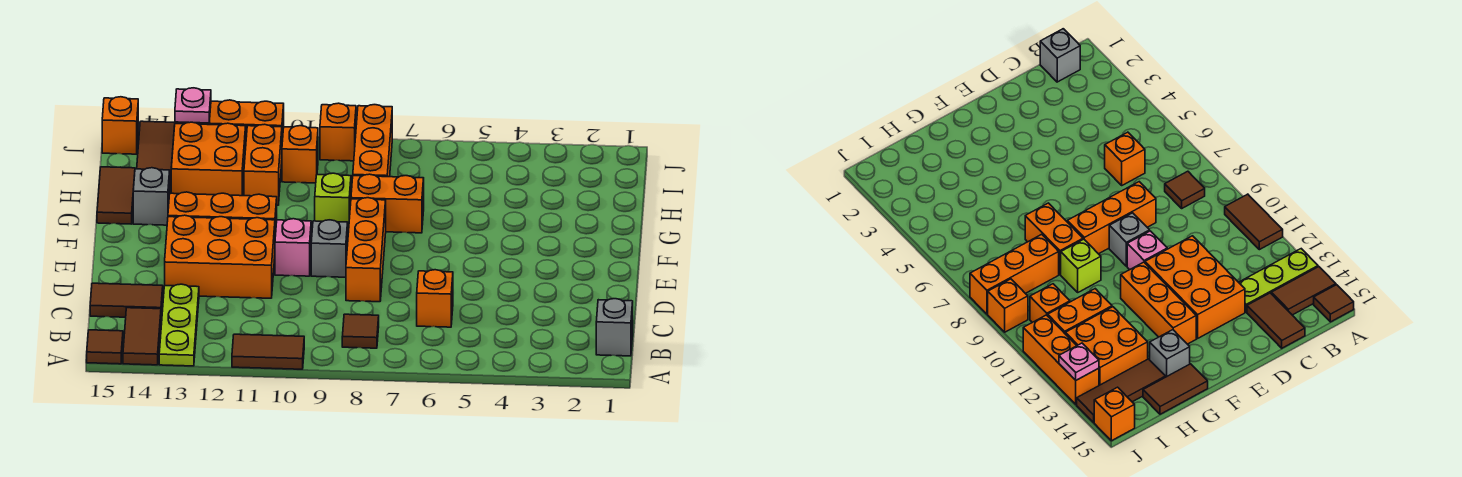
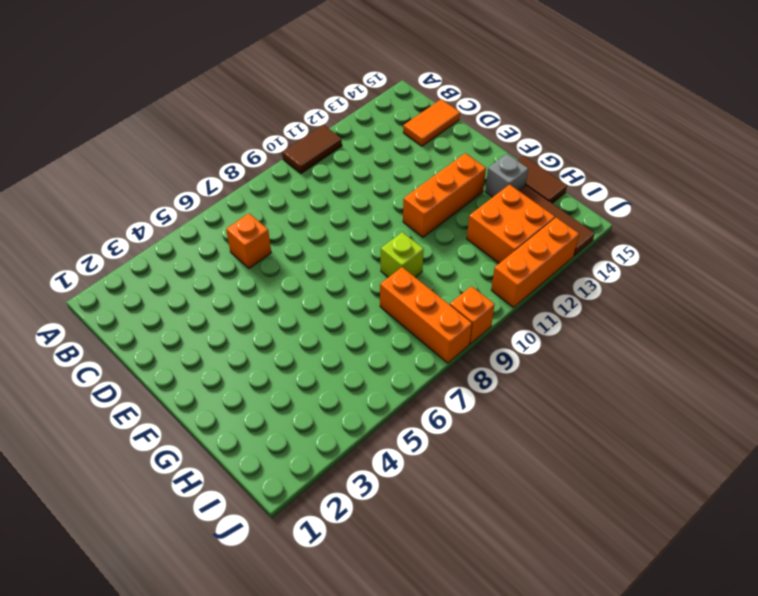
orange tile C14:C15 level 1 -> brown tile C14:C15 level 1
none -> lime plate A13:C13 level 1
none -> brown tile A14:B14 level 1
none -> brown tile A15 level 1

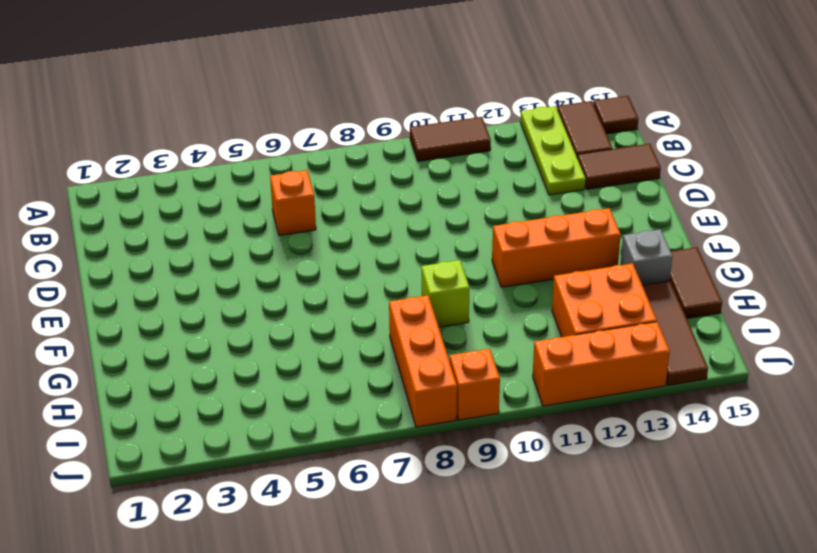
none -> grey brick B1 level 1
none -> brown tile B8 level 1
none -> orange brick D8:F8 level 1

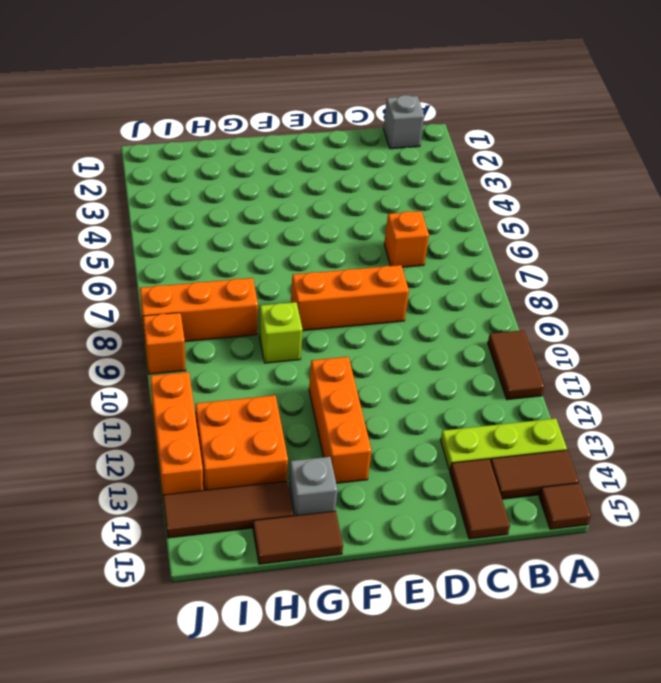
none -> brown tile B8 level 1
none -> orange brick D11:E13 level 1
none -> grey brick E9 level 1

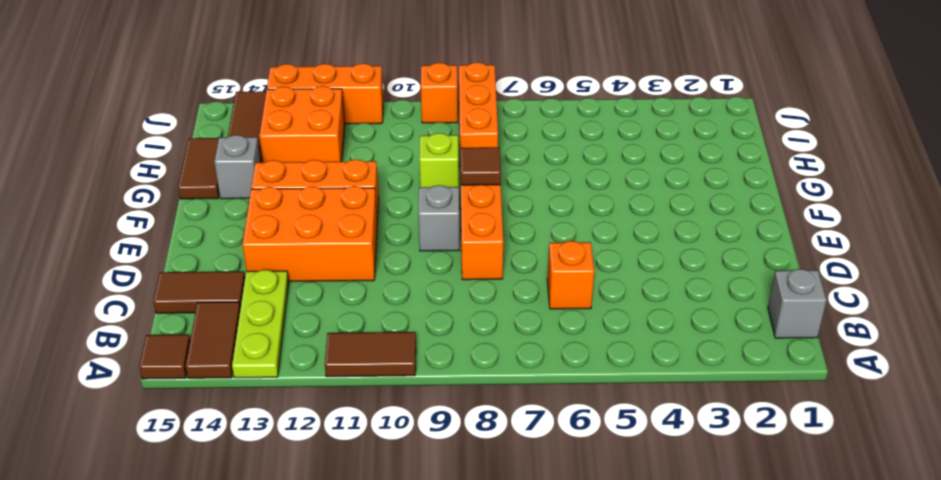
brown tile F8 level 2 -> brown tile B8 level 1
none -> pink brick E10 level 1
none -> orange brick G7:G8 level 1
none -> orange brick H11:I11 level 1

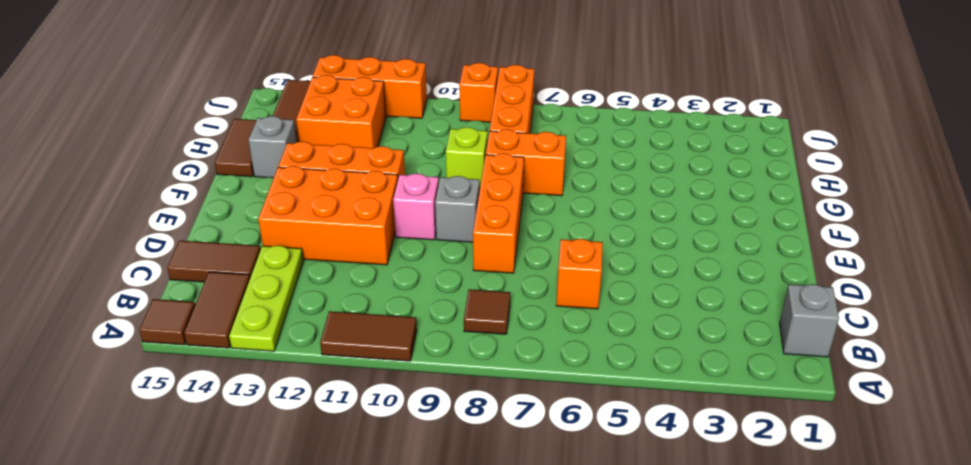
none -> orange brick H11:I11 level 1
none -> orange brick I10 level 1
none -> orange brick J15 level 1

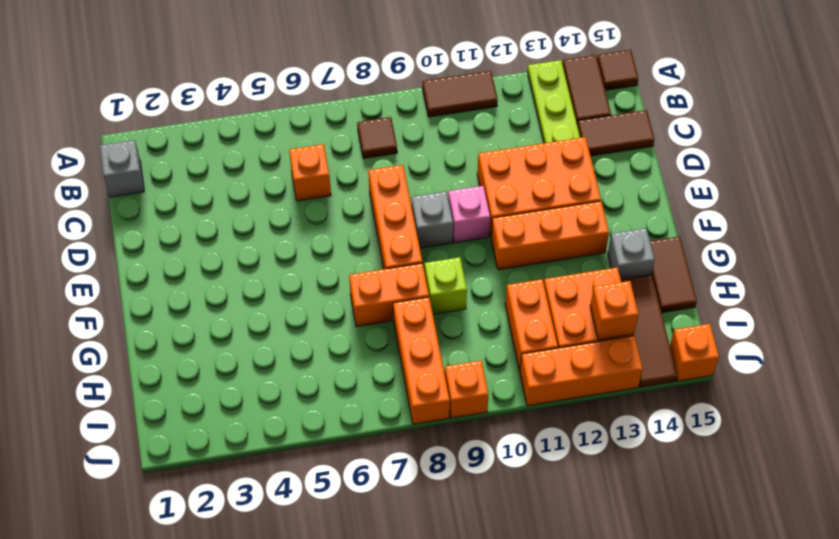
orange brick I13 level 2 -> orange brick I10 level 1
none -> pink plate J13 level 2

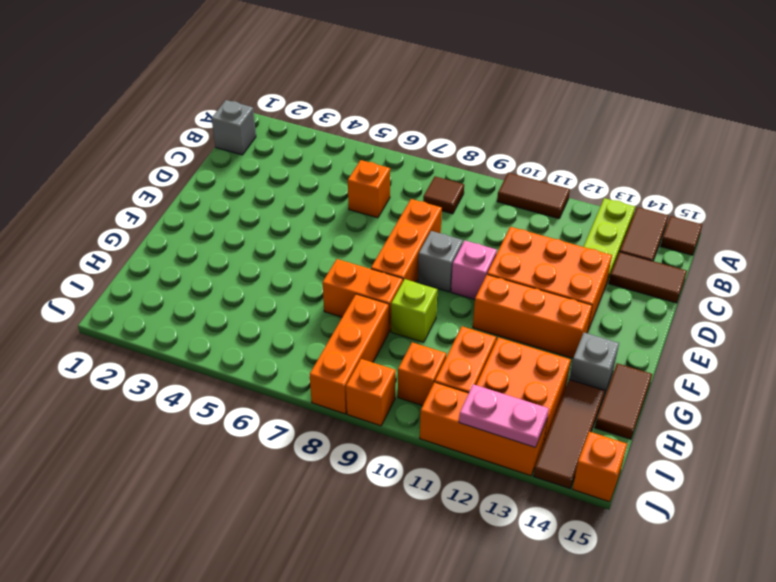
pink plate J12:J13 level 2 -> pink plate J13 level 2

